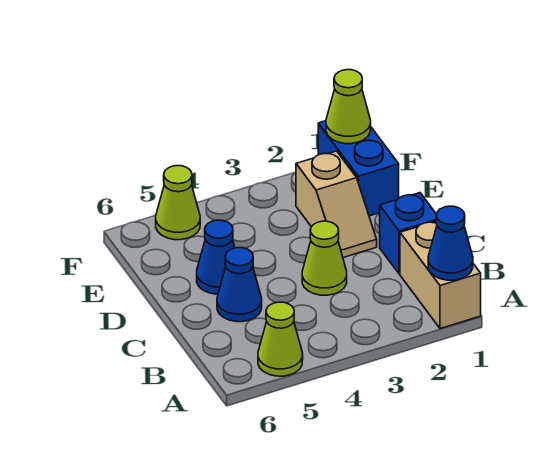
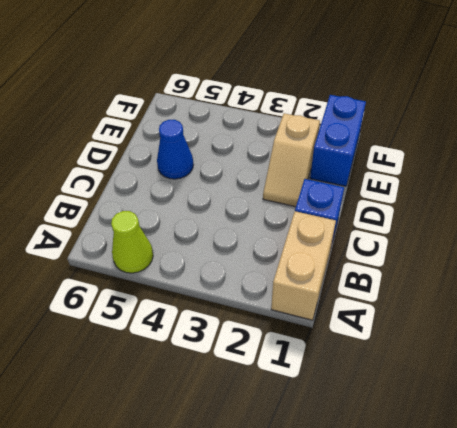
none -> lime cone C3 level 1
none -> blue cone C5 level 1

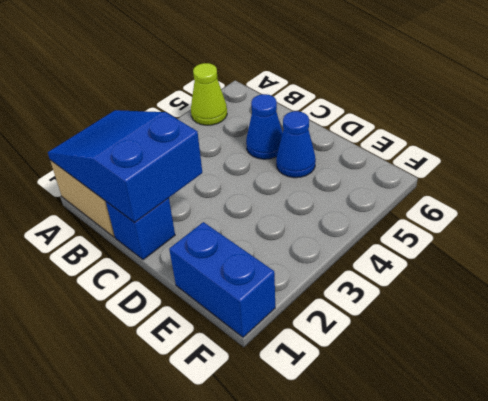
blue slope A1:C2 level 2 top C -> blue cone A1 level 2
none -> lime cone C3 level 1
none -> tan slope D2:E2 level 1 top E

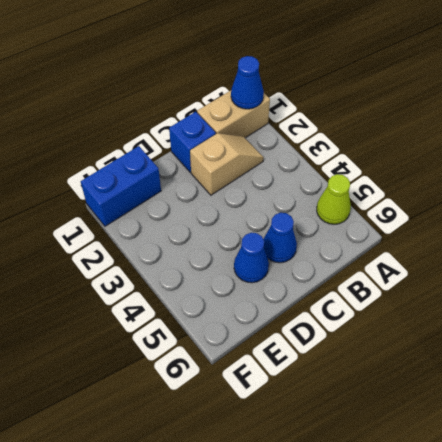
tan slope B2:C2 level 1 top C -> tan slope D2:E2 level 1 top E
none -> lime cone C3 level 1
none -> lime cone F5 level 1

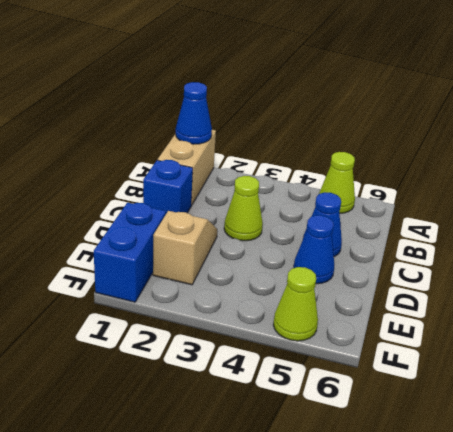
none -> lime cone F1 level 2

